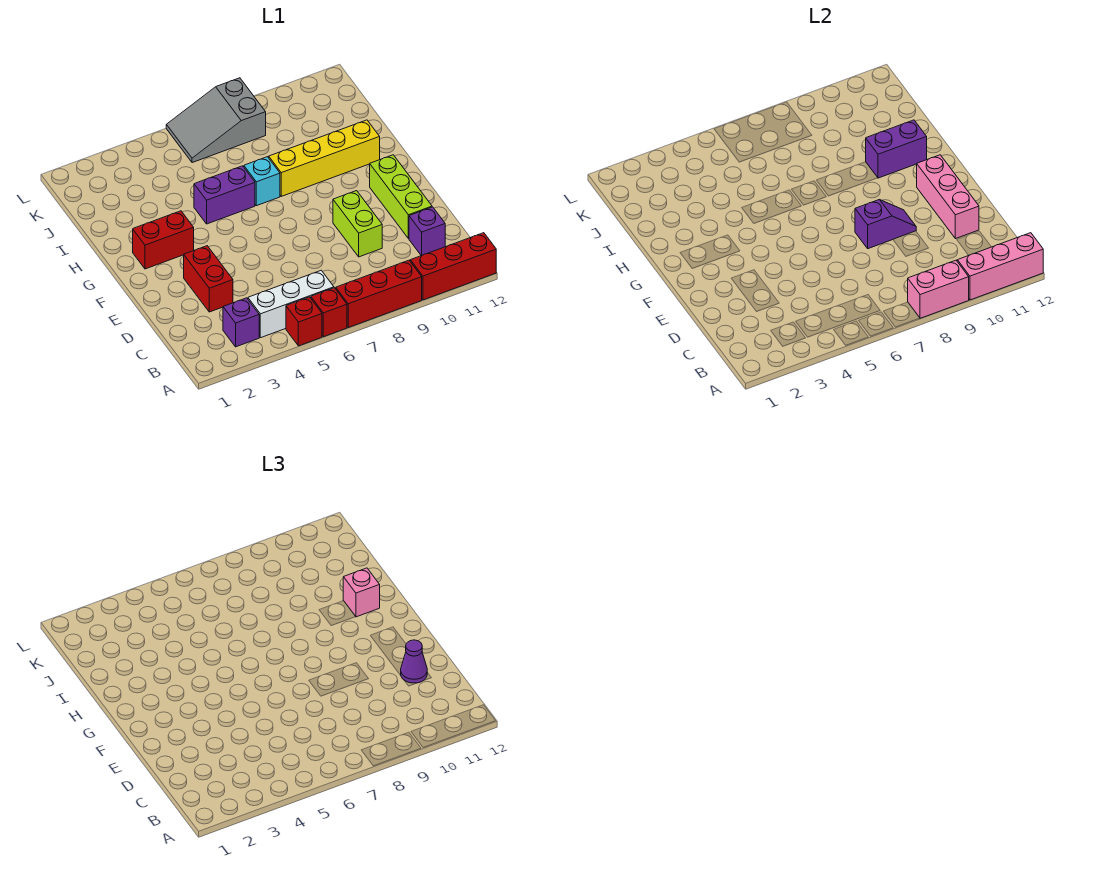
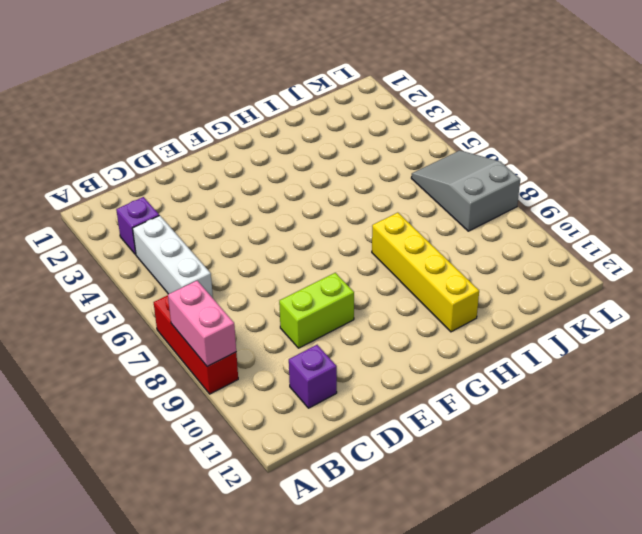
none -> red brick A5 level 1
none -> red brick A6 level 1
none -> red brick A10:A12 level 1

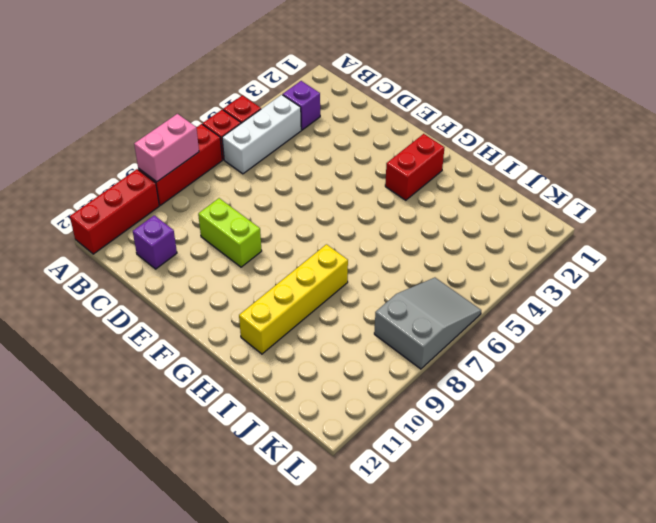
none -> red brick D3:E3 level 1
none -> lime brick D11:F11 level 1
none -> purple brick H5:H6 level 1

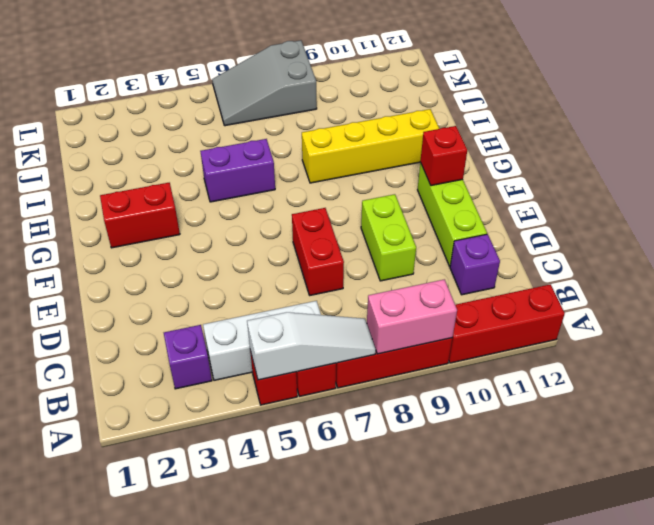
white slope A5:A7 level 2 top 5 -> none
red brick D7:E7 level 1 -> red brick D3:E3 level 1
red brick F11 level 2 -> pink brick D11:F11 level 2
none -> cyan brick H7 level 1
none -> pink brick A10:A12 level 2
none -> purple slope E8:E9 level 2 top 8

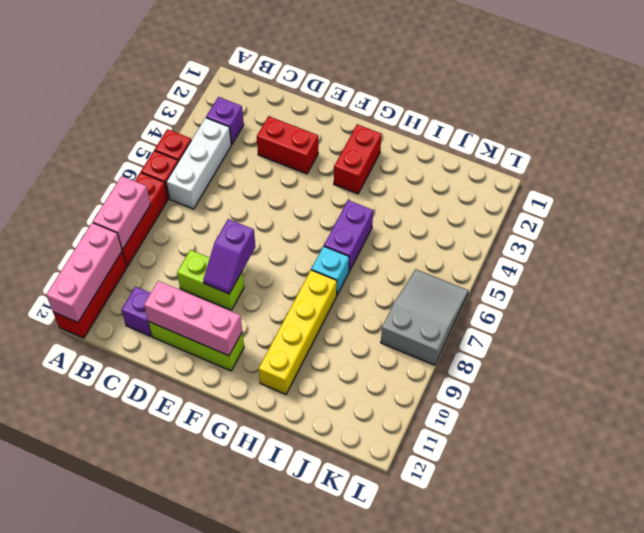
none -> purple brick H10:H11 level 2
none -> purple cone D11 level 3
none -> pink brick H11 level 3

